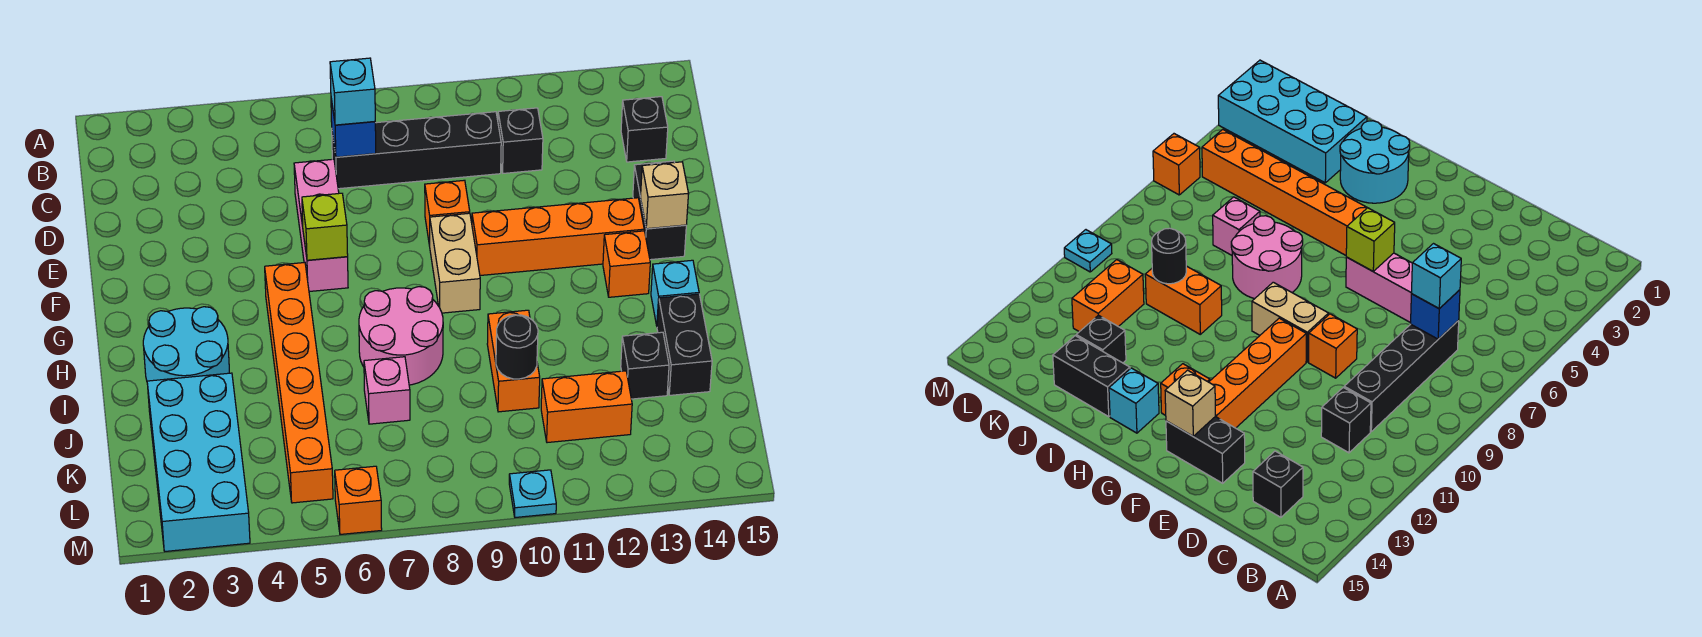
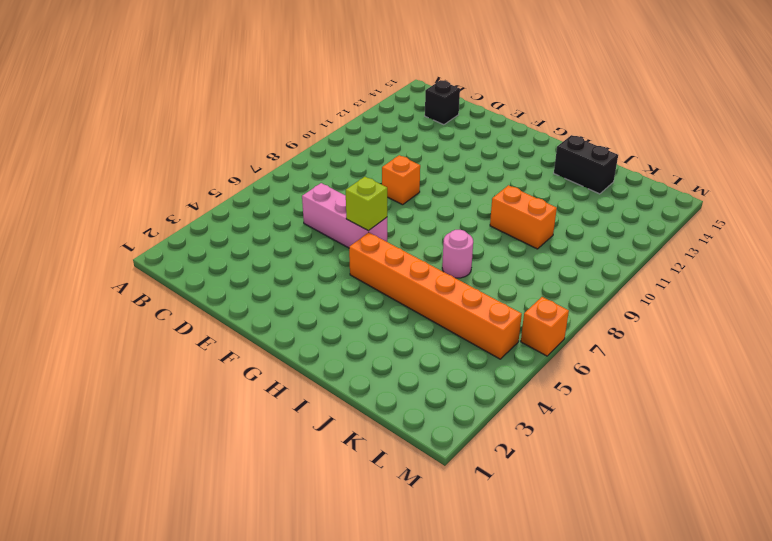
pink round brick I7 level 1 -> pink round brick H7:I8 level 1
none -> black brick C7:C10 level 1
none -> black brick C11 level 1
none -> black brick E14:F14 level 1

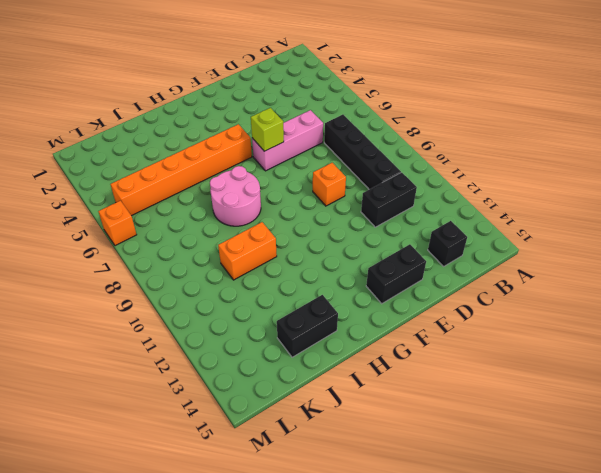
black brick C11:D11 level 1 -> black brick C11 level 1
none -> tan brick F9:G9 level 1
none -> orange brick F10:F13 level 1
none -> orange brick G13 level 1

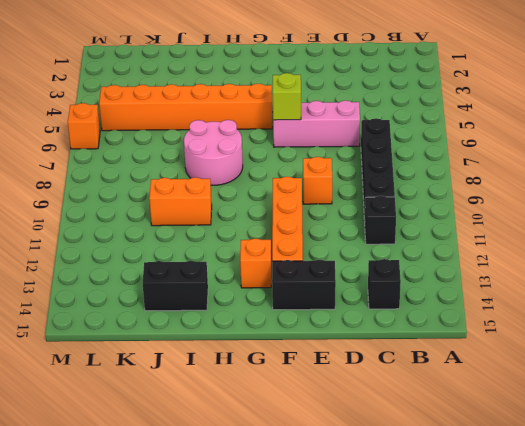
none -> tan brick F9:G9 level 1
none -> cyan round brick H2:I3 level 1
none -> cyan brick H14 level 1

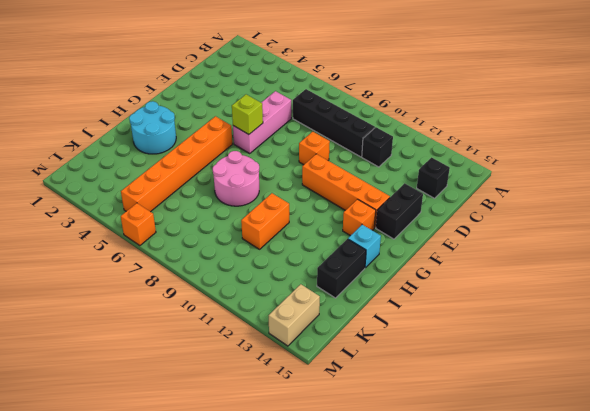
tan brick L14:M14 level 1 -> tan brick F9:G9 level 1
none -> cyan brick J2:M3 level 1
none -> pink brick J7 level 1
none -> black brick J13 level 1

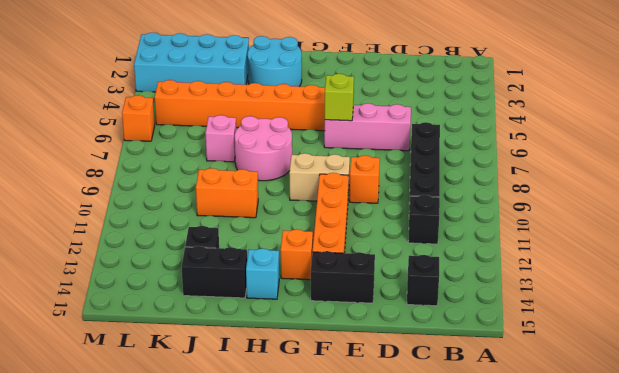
none -> orange brick K11:K12 level 1
none -> cyan plate M10 level 1
none -> blue brick C7 level 2

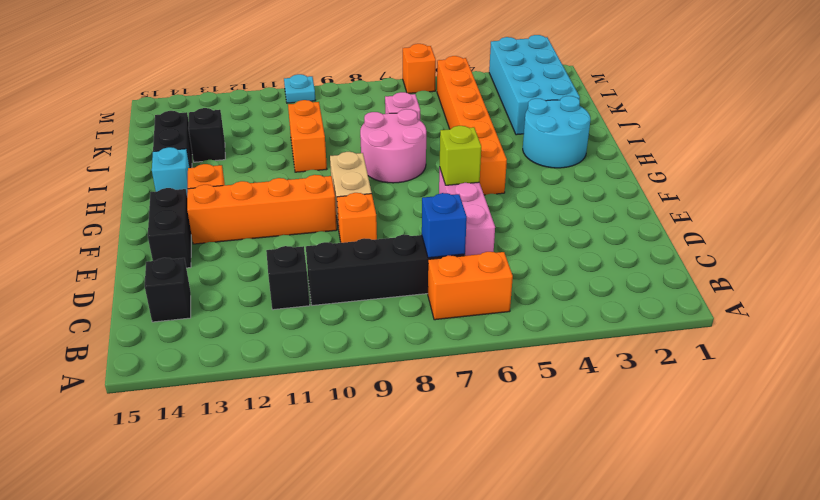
orange brick B6:B7 level 1 -> orange brick K11:K12 level 1
none -> tan brick F14 level 2
none -> black round brick J10 level 2
none -> cyan brick C7 level 3

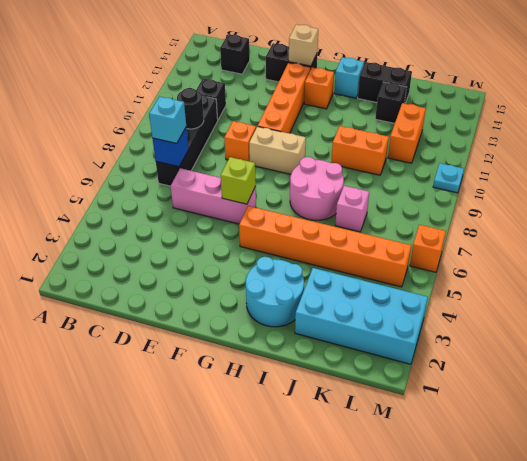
black round brick C9 level 2 -> black round brick J10 level 2

